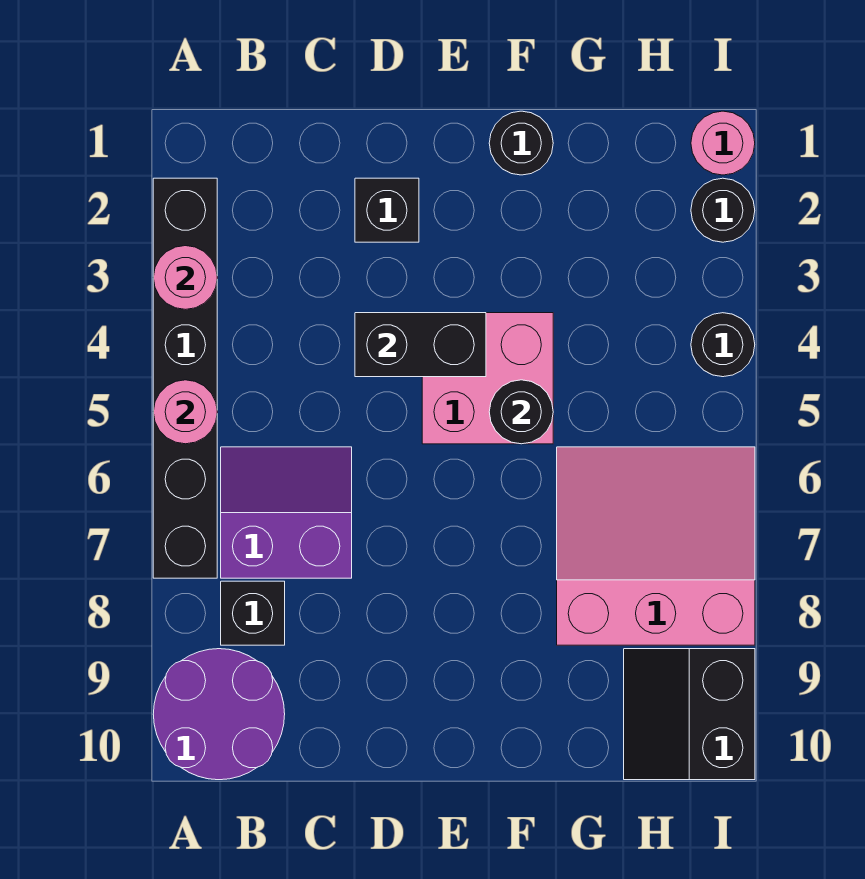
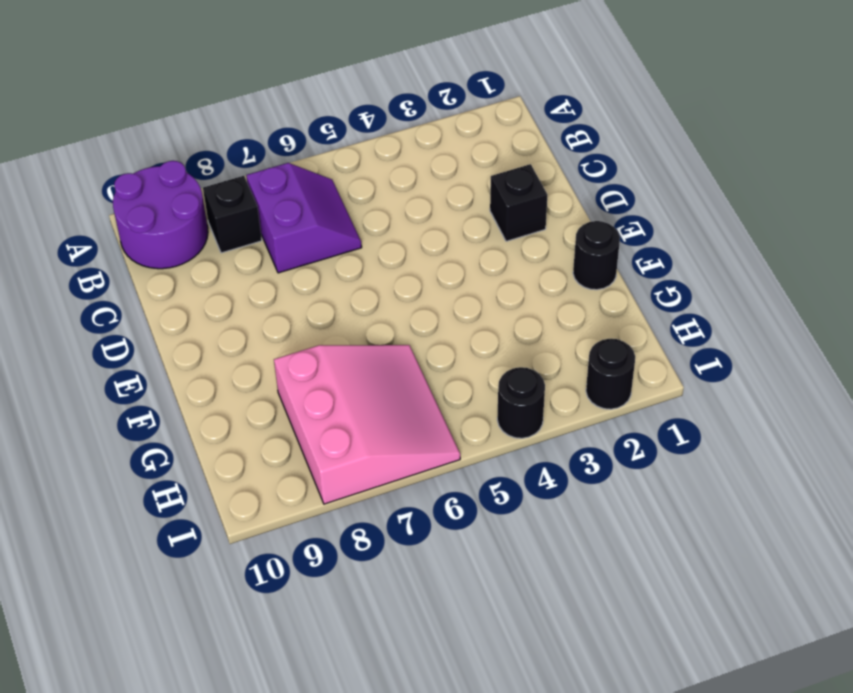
none -> black brick A2:A7 level 1
none -> pink brick E4:F5 level 1
none -> black slope H9:I10 level 1 top I

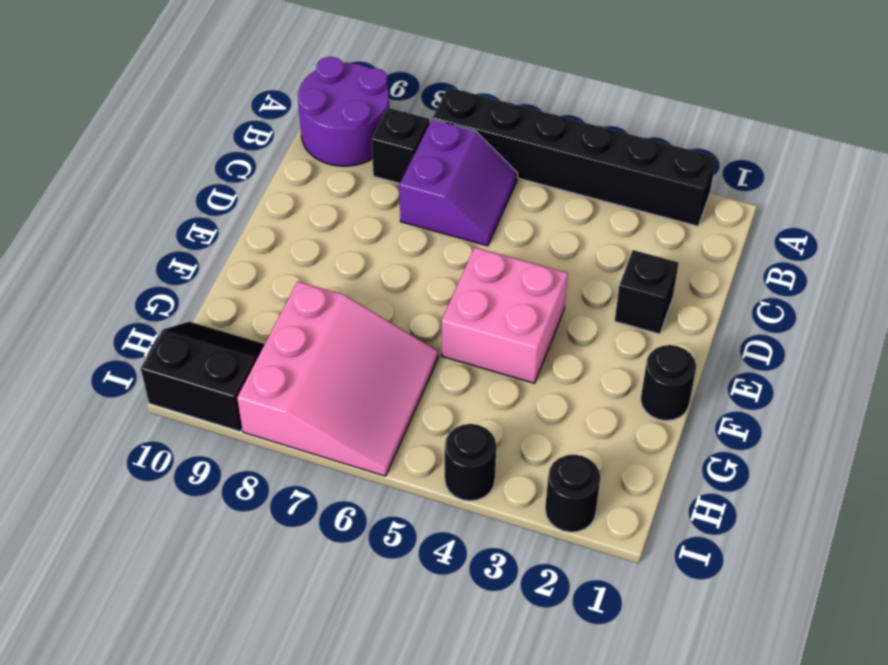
none -> pink round brick I1 level 1
none -> pink round brick A3 level 2
none -> pink round brick A5 level 2

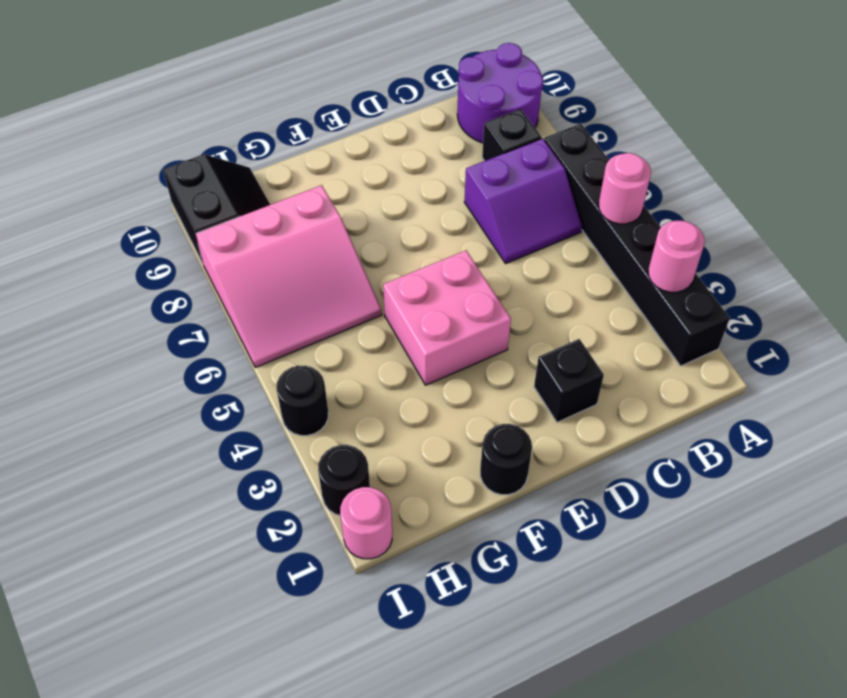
none -> black brick D4:E4 level 2
none -> black round brick F5 level 2

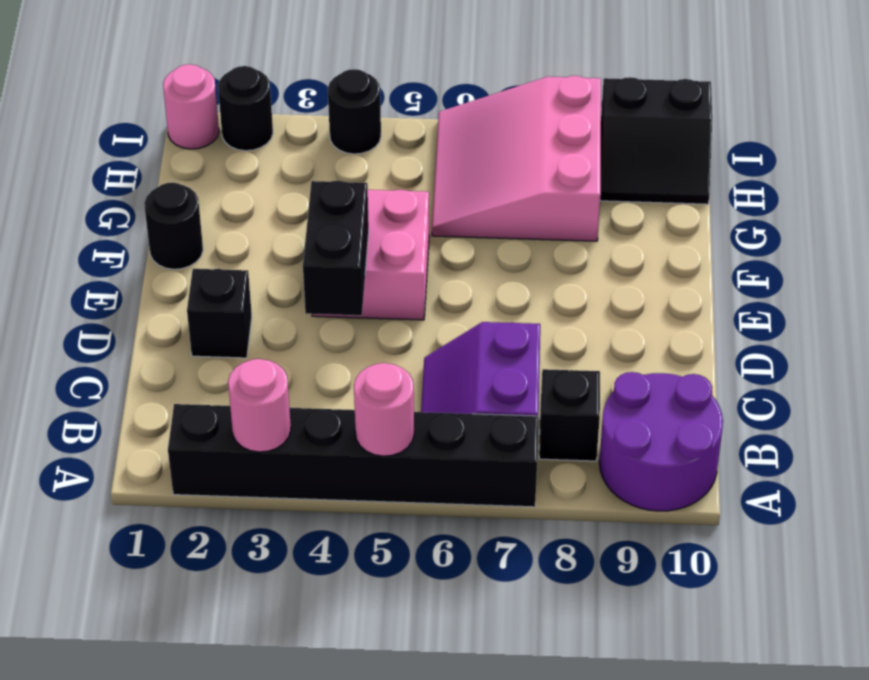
none -> black round brick F5 level 2

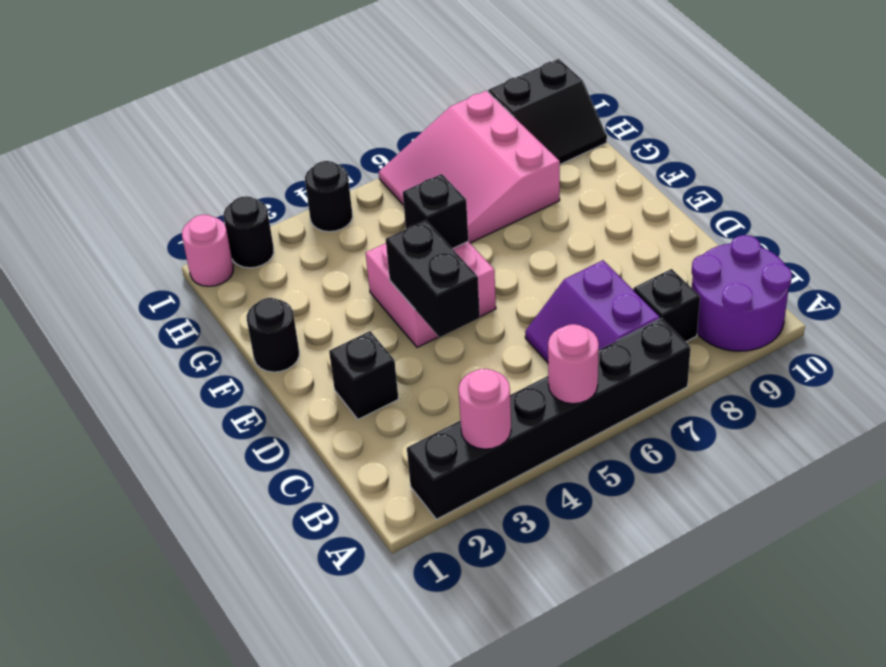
black brick F5 level 2 -> black round brick F5 level 2

